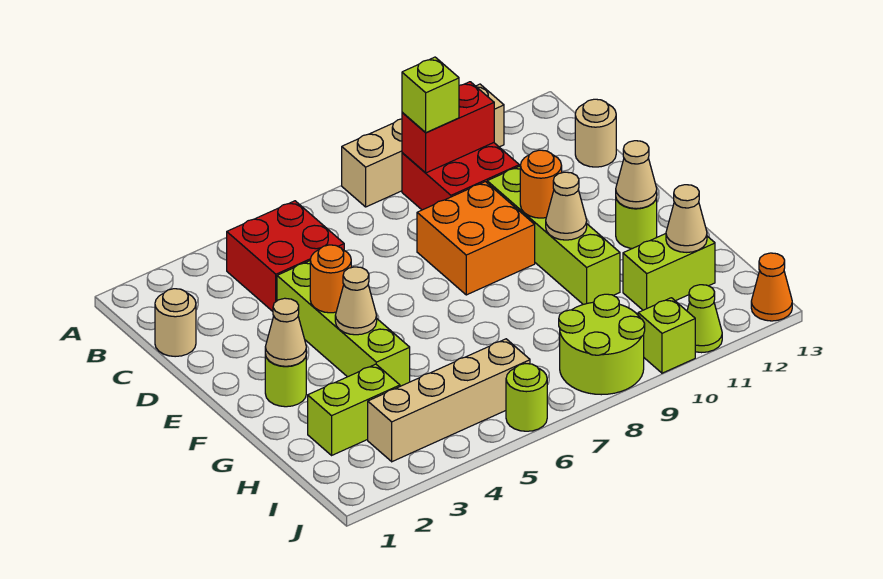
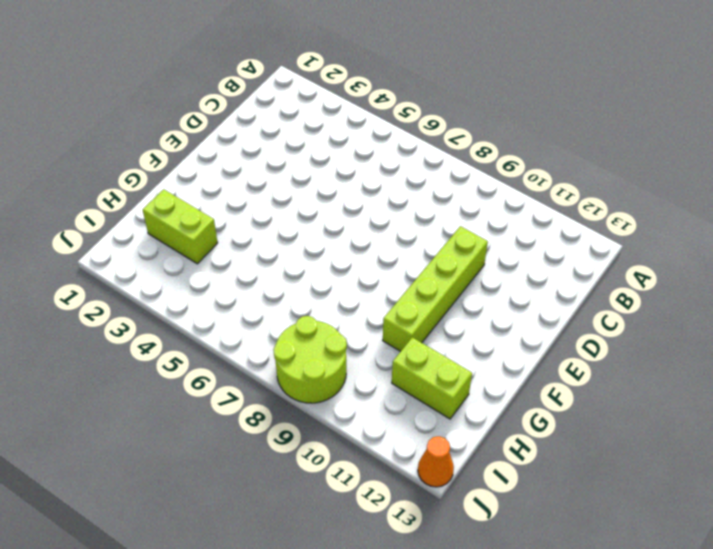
none -> tan brick A8:A11 level 1
none -> red brick B4:C5 level 1
none -> red brick B9:C10 level 1

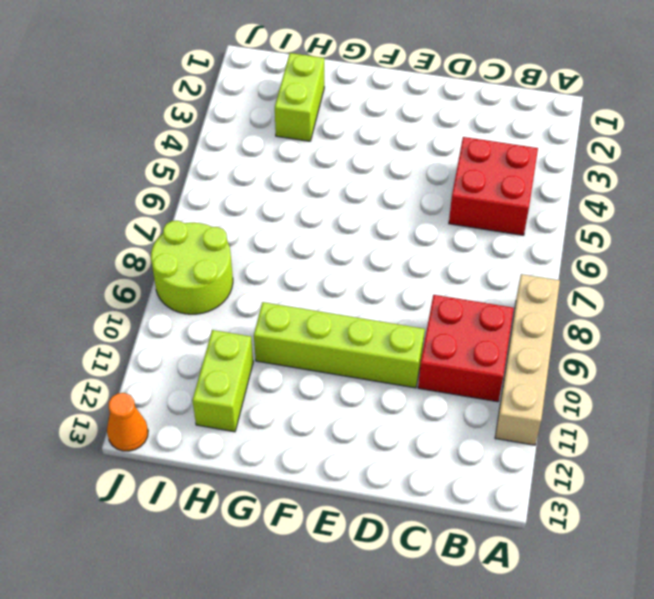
none -> tan round brick C1 level 1
none -> tan round brick C13 level 1
none -> lime brick D4:G4 level 1

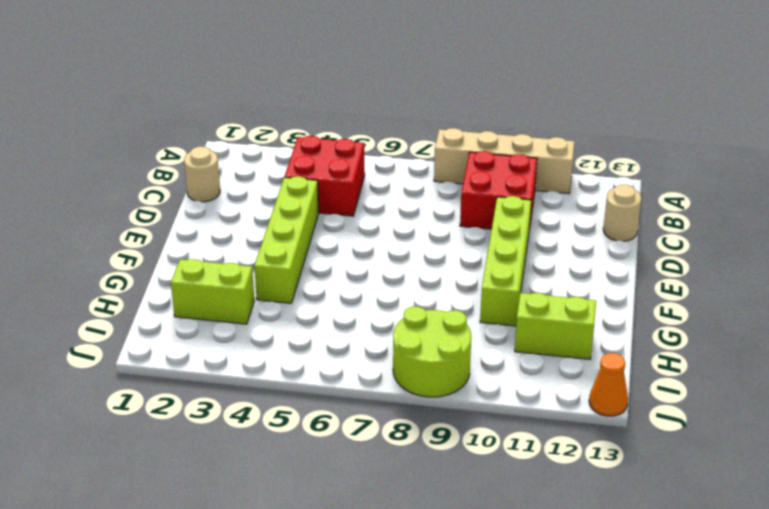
none -> orange brick D8:E9 level 1
none -> lime round brick F2 level 1
none -> lime round brick F12 level 1

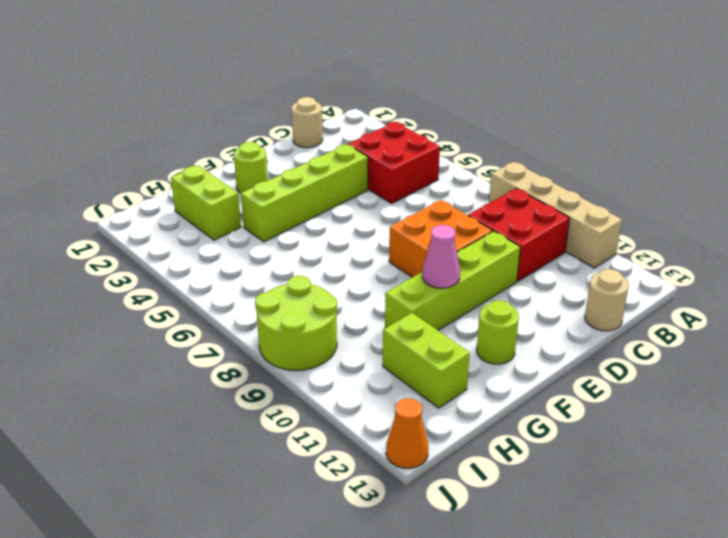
pink cone F10 level 2 -> tan cone F10 level 2
none -> tan brick I3:I6 level 1
none -> lime round brick J6 level 1
none -> lime brick J10 level 1

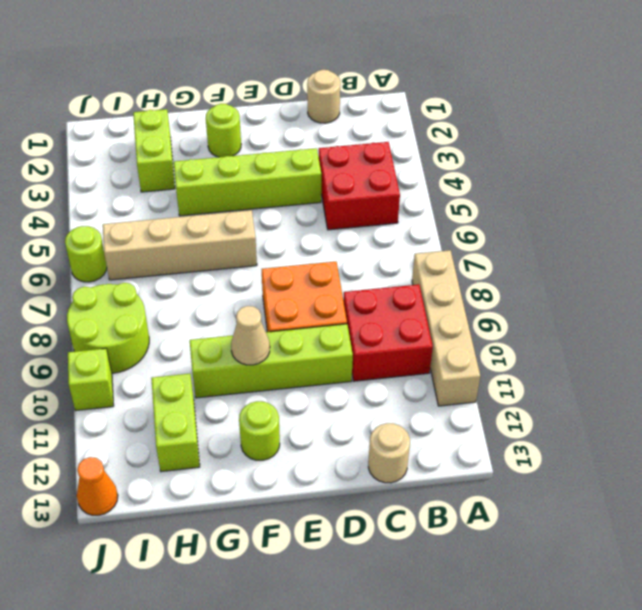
tan brick F6:I6 level 1 -> tan brick I3:I6 level 1
none -> lime cone J11 level 1
none -> red brick B9:B10 level 2
none -> orange round brick E4 level 2

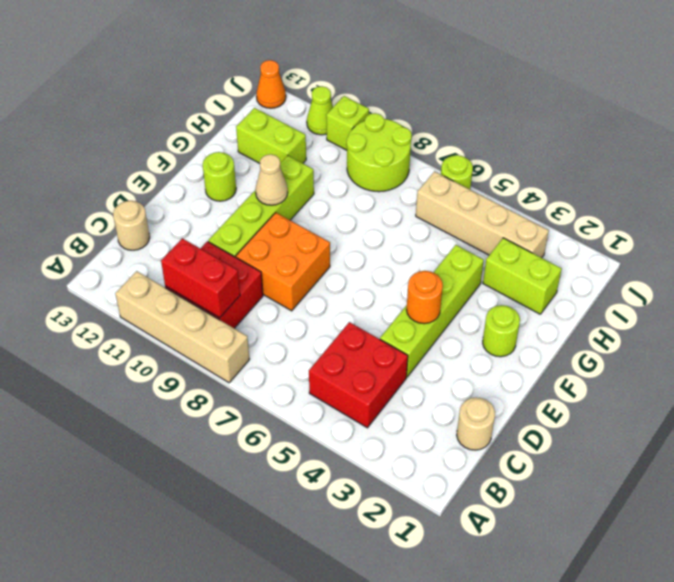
none -> orange round brick E10 level 2
none -> tan cone F2 level 2
none -> tan cone F4 level 2

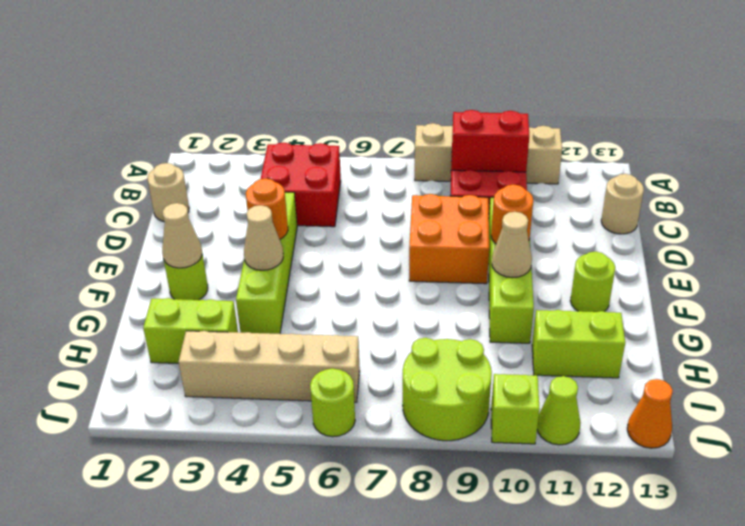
none -> tan cone F12 level 2
none -> tan cone H12 level 2
none -> lime brick B9 level 3

